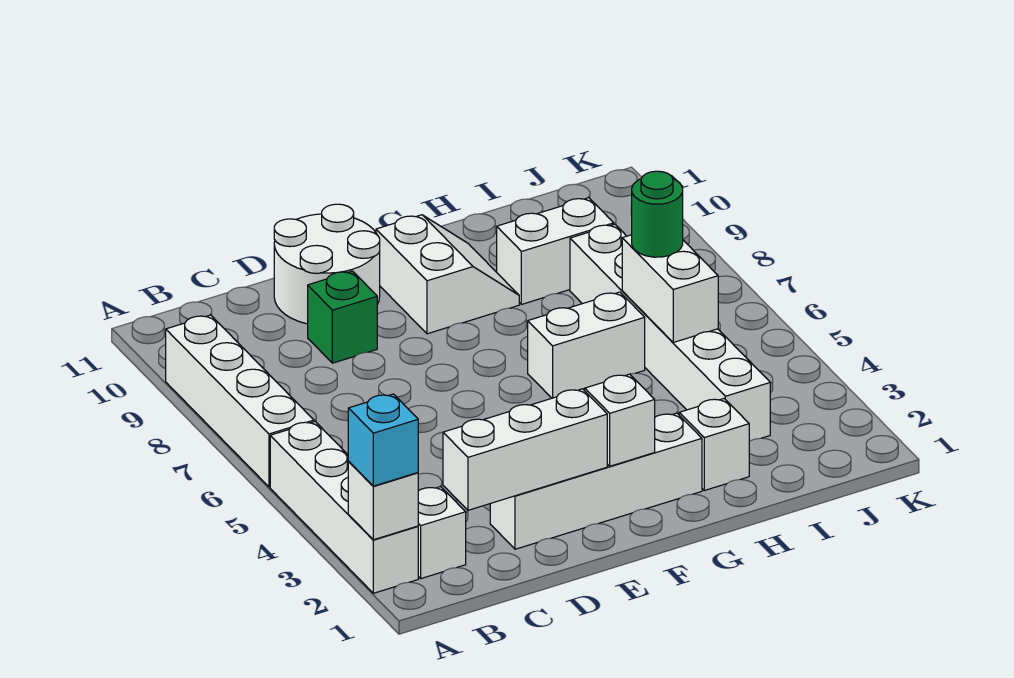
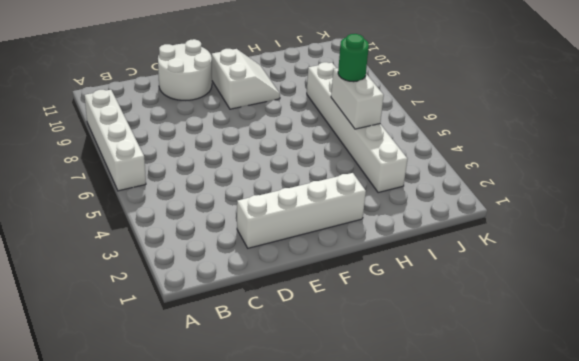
none -> white brick A2:A5 level 1
none -> white brick B2 level 1
none -> green brick D9 level 1

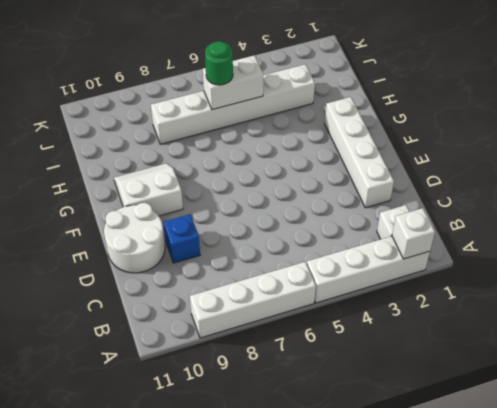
blue brick D9 level 1 -> green brick D9 level 1
none -> white brick G6:H6 level 1
none -> white brick H2 level 1
none -> white brick H9:I9 level 1

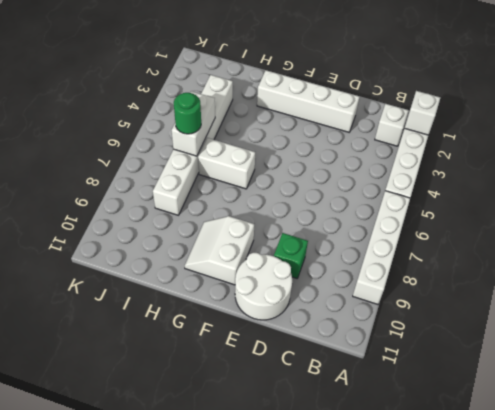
none -> white brick H2 level 1
none -> white brick H9:I9 level 1
none -> white brick C2:E2 level 2

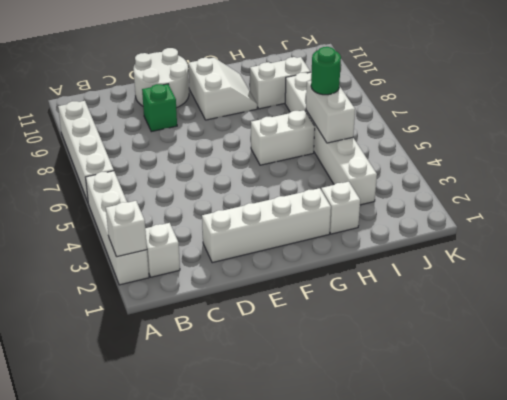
none -> white brick C2:E2 level 2
none -> white brick F2 level 2
none -> cyan brick A2 level 3

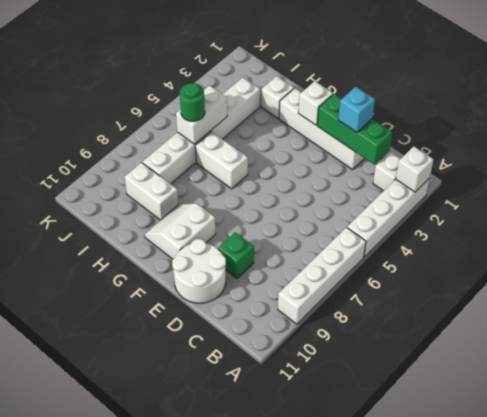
green brick C2:E2 level 2 -> white brick C2:E2 level 2
cyan brick D2 level 3 -> cyan brick A2 level 3

